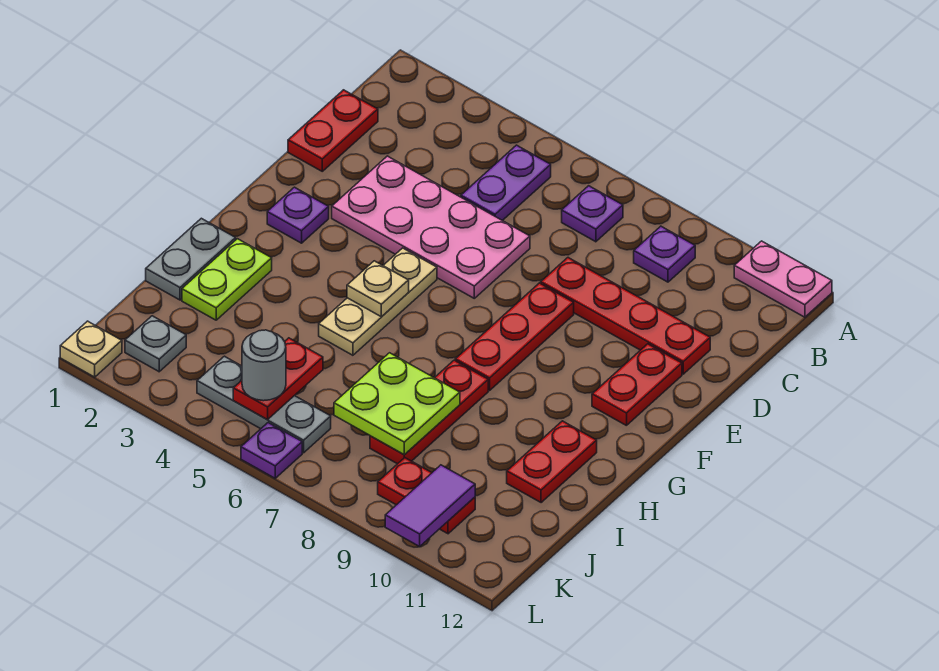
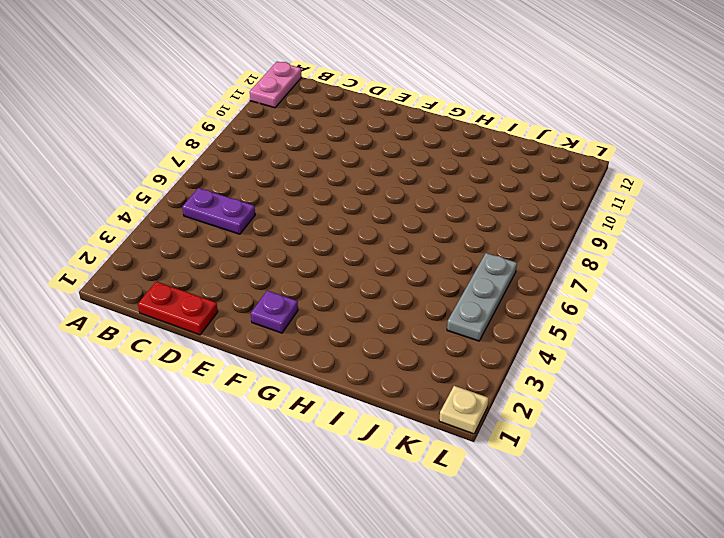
none -> purple plate B7 level 1
none -> purple plate B9 level 1
none -> pink plate D3:E6 level 1

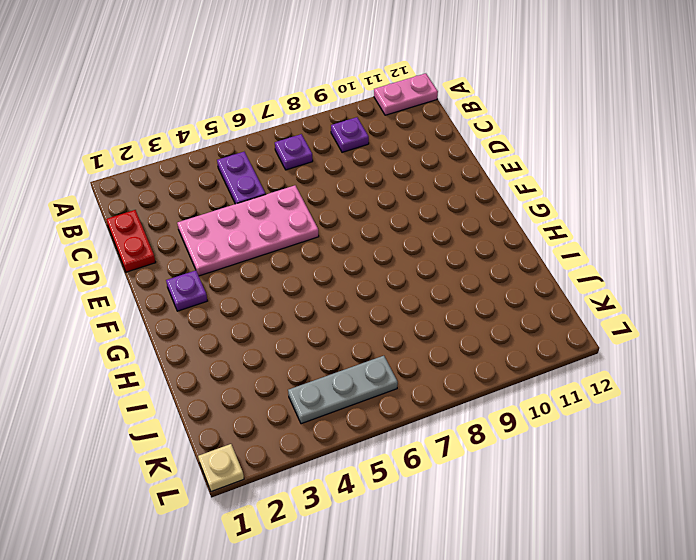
none -> red plate D8:D11 level 1
none -> red plate E8:G8 level 1
none -> red plate E11:F11 level 1

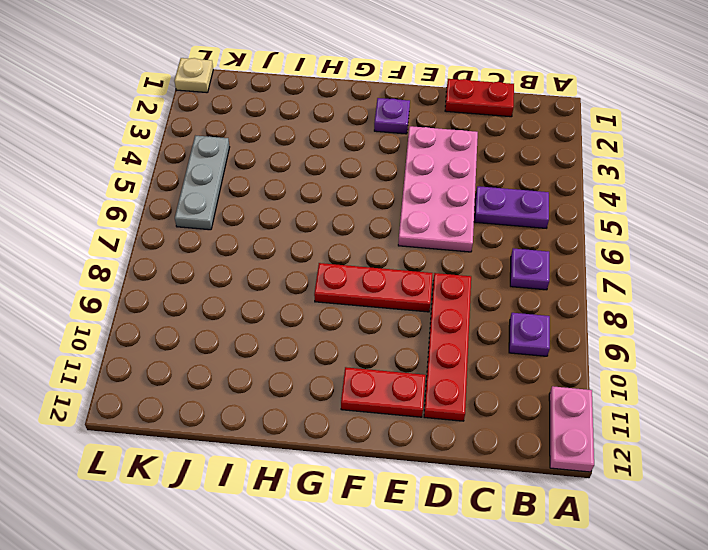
none -> tan plate F5:H5 level 1
none -> grey plate H1:I1 level 1
none -> lime plate H2:I2 level 1

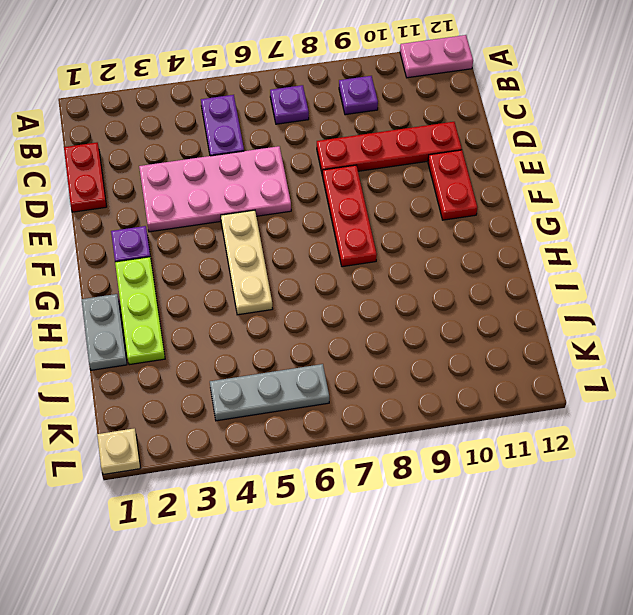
lime plate G2:I2 level 1 -> lime plate H2:I2 level 1
none -> red plate H8:J8 level 1
none -> red plate H11:I11 level 1
none -> grey plate K2 level 1

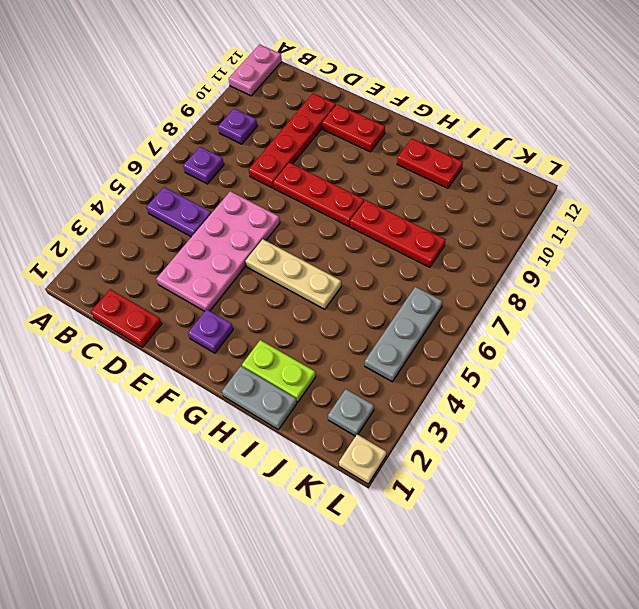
none -> red plate K9:K10 level 1
none -> purple plate L6 level 1
none -> tan plate G5 level 2

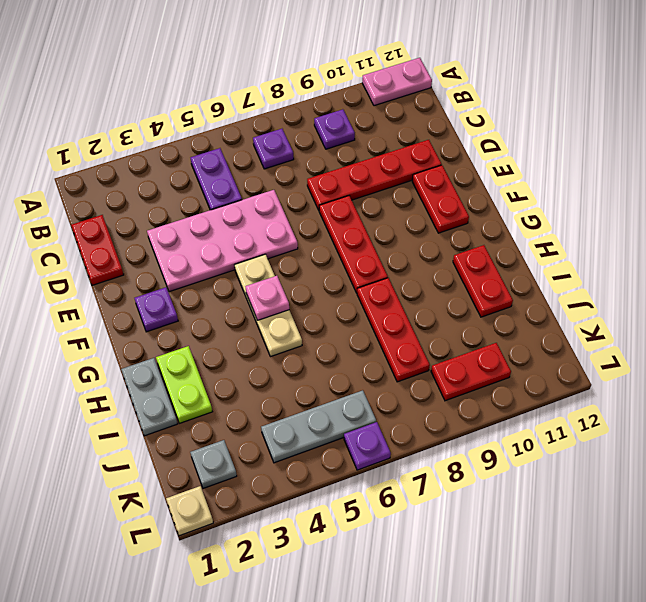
pink plate G5 level 2 -> tan plate G5 level 2
none -> lime plate I7:J8 level 2
none -> red plate J5:K5 level 2
none -> purple tile K10:L10 level 2

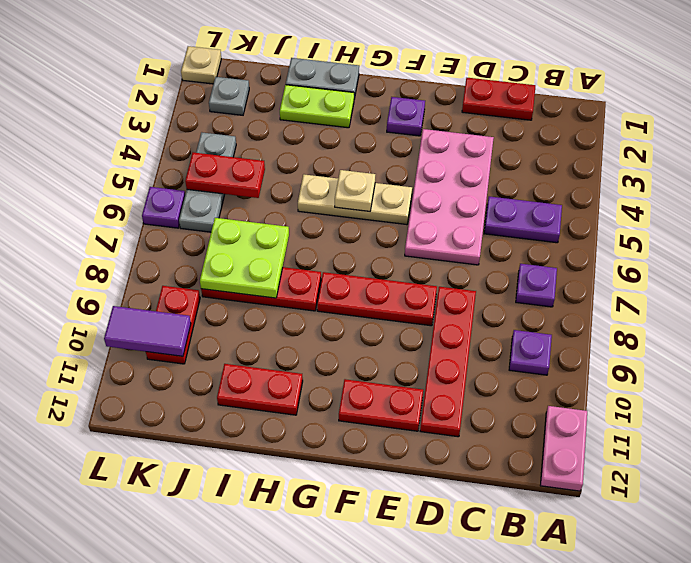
none -> grey round brick K5 level 3

